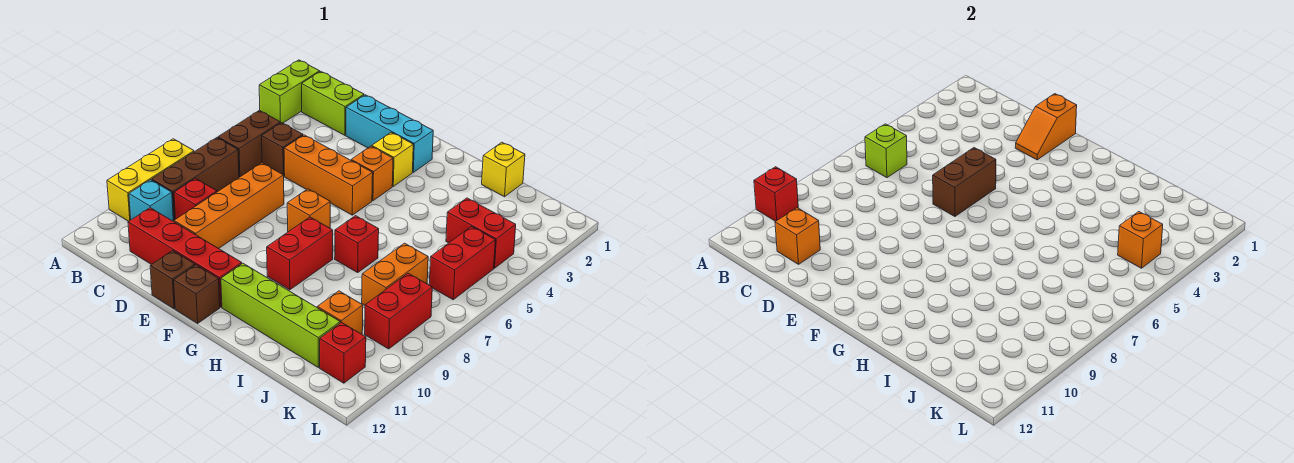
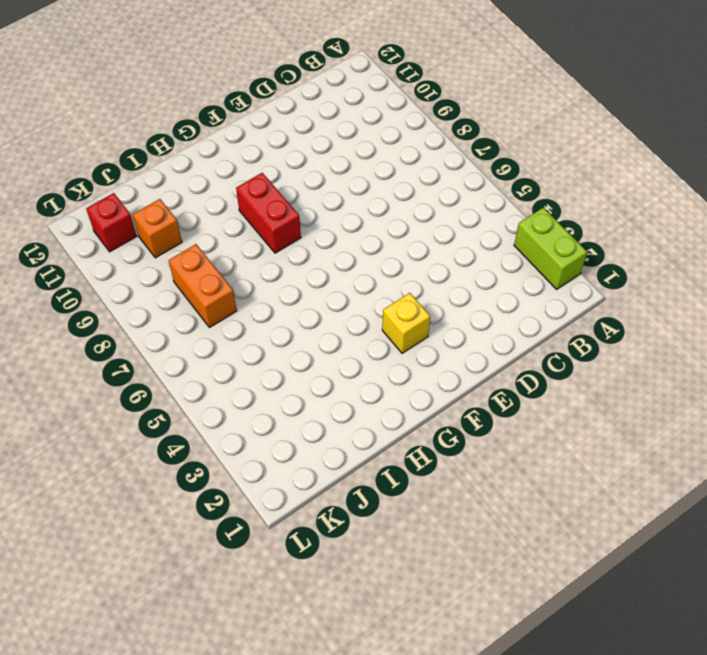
none -> yellow brick A8:A10 level 1
none -> lime brick B2:C2 level 1
none -> brown brick B5:B6 level 1
none -> brown brick B7:B9 level 1

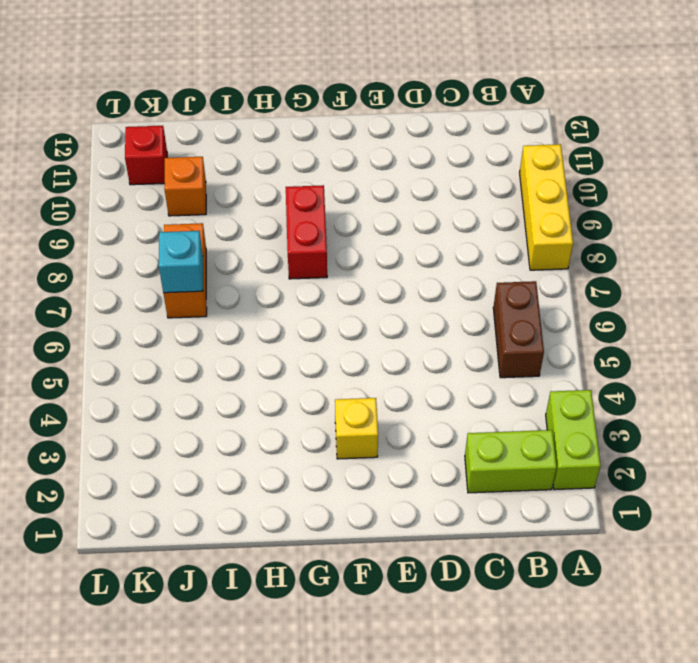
cyan brick J7 level 2 -> cyan brick B10 level 1
none -> brown brick B7:B9 level 1
none -> brown brick C5 level 1
none -> red brick C9 level 1
none -> red brick C11:F11 level 1

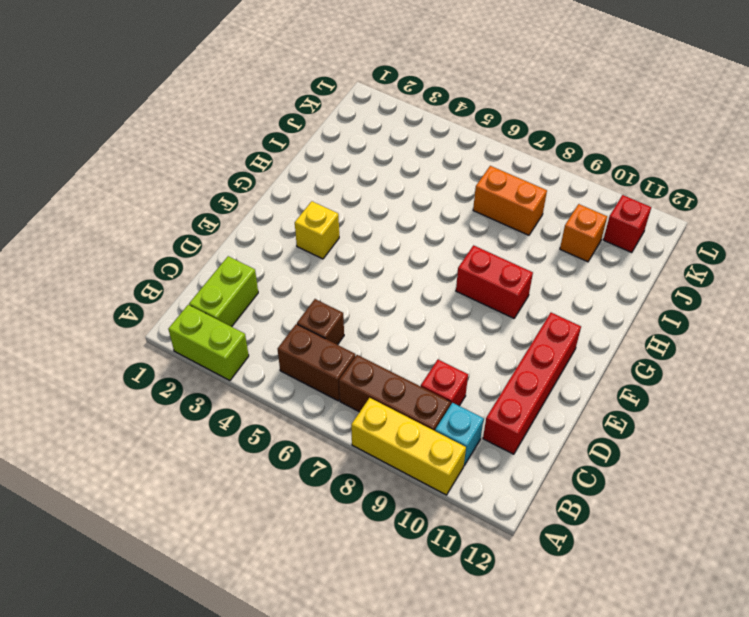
none -> cyan brick D2:F2 level 1
none -> orange brick D5:F5 level 1
none -> orange brick D7:D10 level 1
none -> brown brick E12 level 1

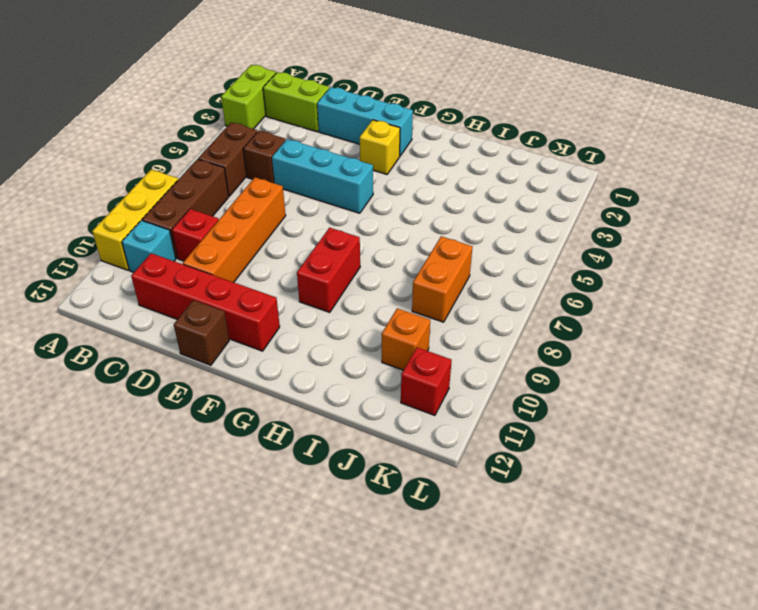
cyan brick D5:F5 level 1 -> orange brick D5:F5 level 1
none -> orange brick F4 level 1
none -> orange brick F7 level 1
none -> brown brick F12 level 1
none -> lime brick G11:J11 level 1

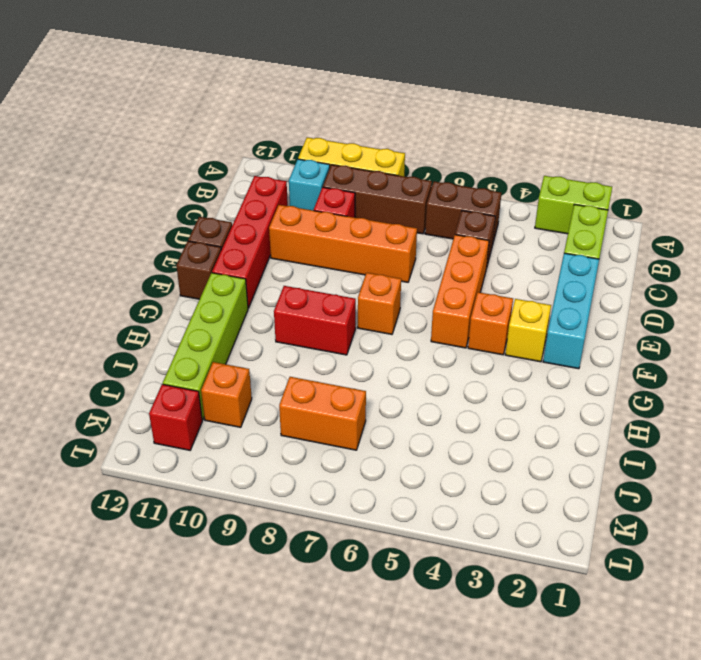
none -> red brick H7 level 1
none -> yellow brick I1 level 1
none -> red brick J4:K4 level 1
none -> red brick K5:K6 level 1

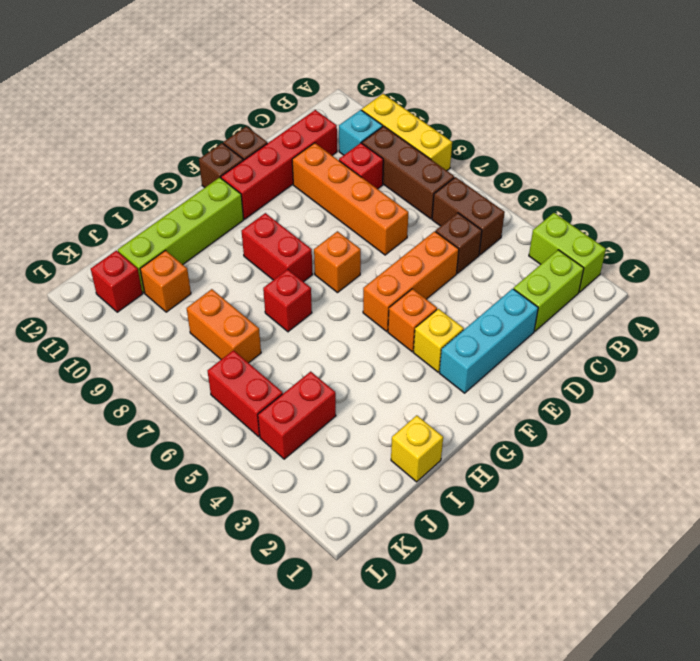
none -> red brick K8:K9 level 1
none -> red brick A10 level 2
none -> lime brick B6 level 2
none -> orange brick C11 level 2

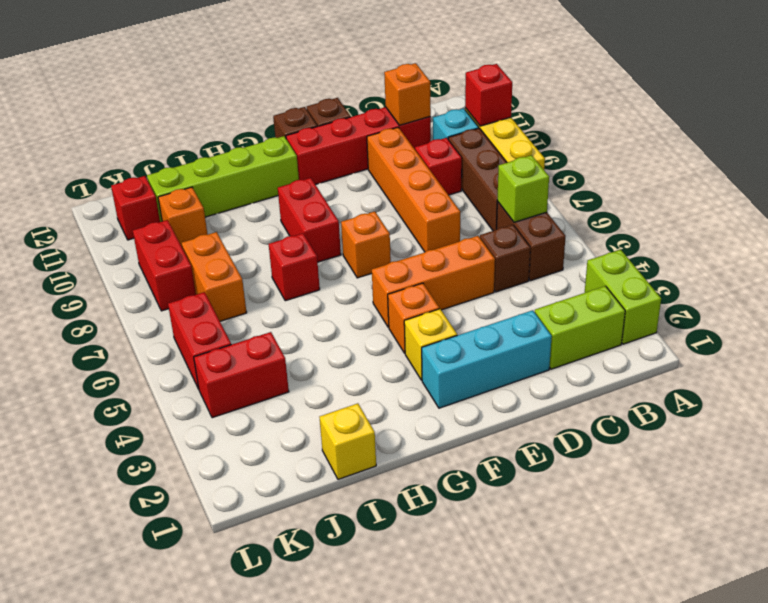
none -> orange slope E1:E2 level 2 top 1
none -> brown brick E5:E6 level 2
none -> orange brick K4 level 2

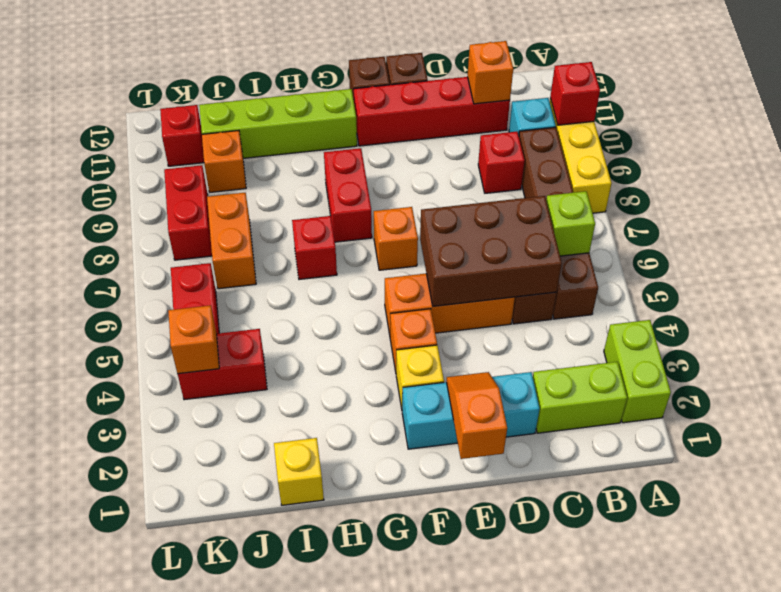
brown brick C5:E6 level 2 -> brown brick E5:E6 level 2
none -> orange brick D7:D10 level 1

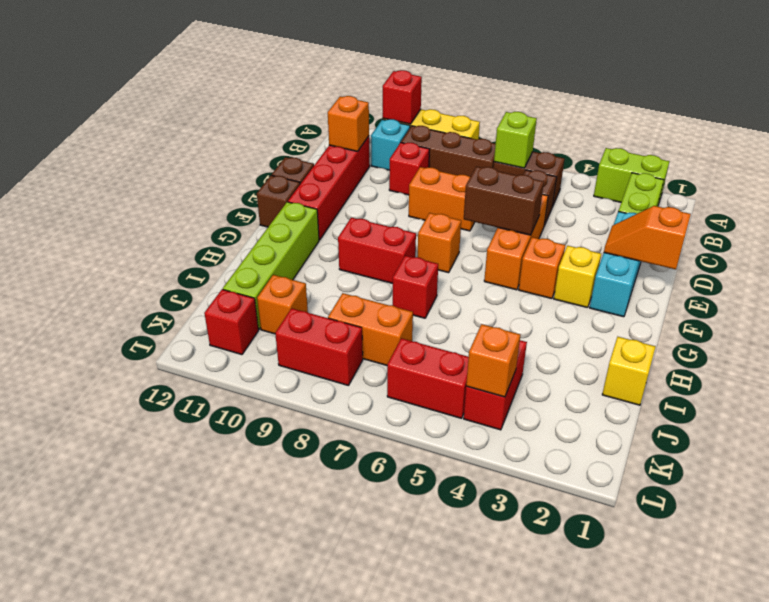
orange brick D7:D8 level 1 -> orange brick D7:D10 level 1

